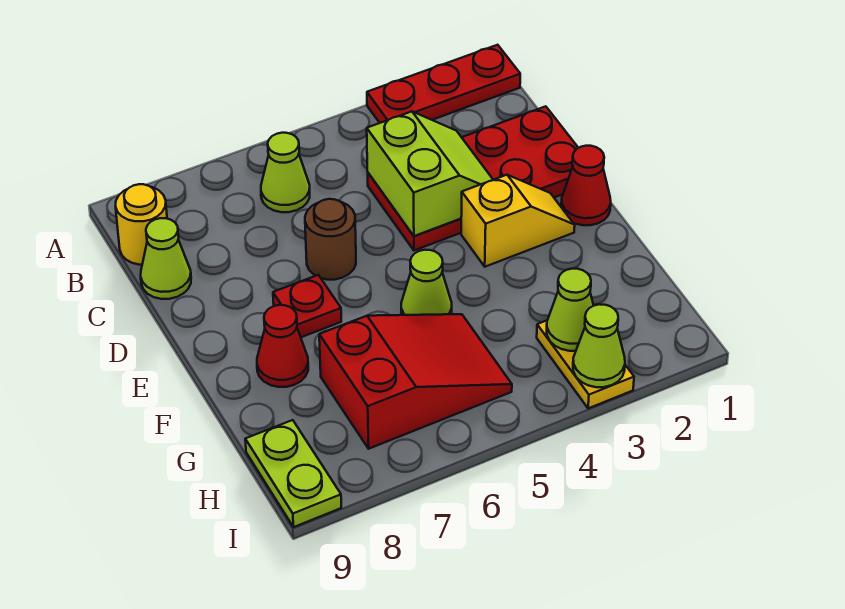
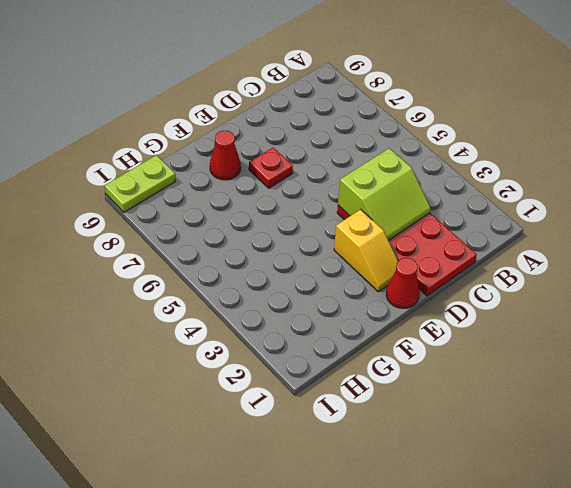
none -> red plate A1:A3 level 1
none -> lime cone B6 level 1
none -> yellow round brick B9 level 1

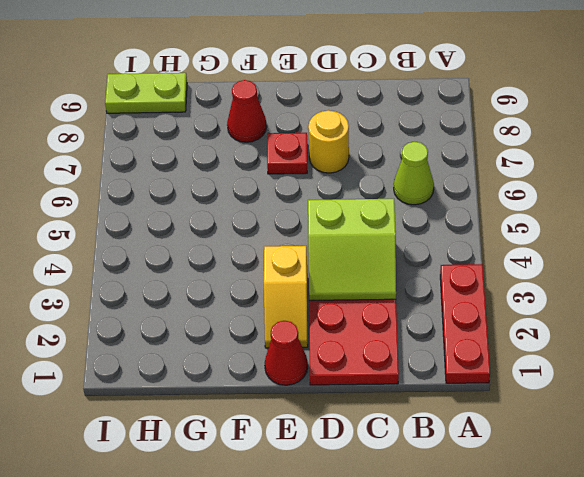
yellow round brick D7 level 1 -> yellow round brick B9 level 1
none -> lime cone C9 level 1
none -> brown round brick D6 level 1
none -> lime cone F5 level 1

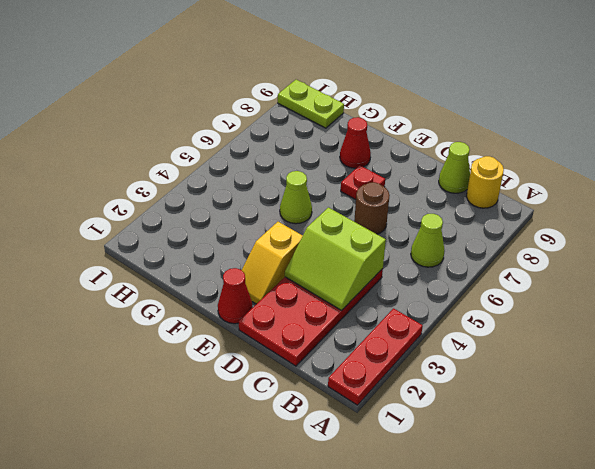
none -> red slope G5:H7 level 1 top 7
none -> yellow plate H3:I3 level 1
none -> lime cone H3 level 2

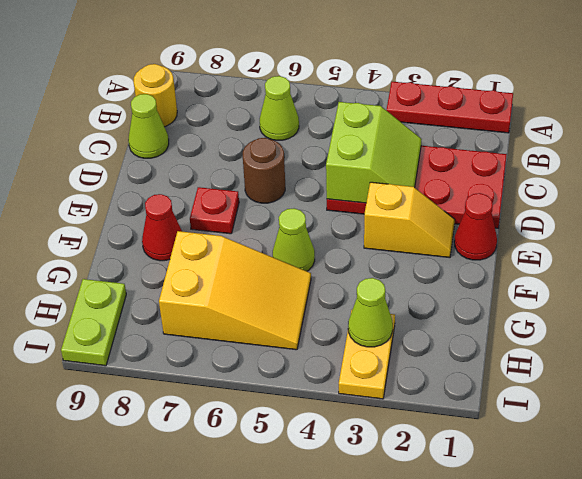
yellow slope G5:H7 level 1 top 7 -> red slope G5:H7 level 1 top 7
none -> lime cone I3 level 2

